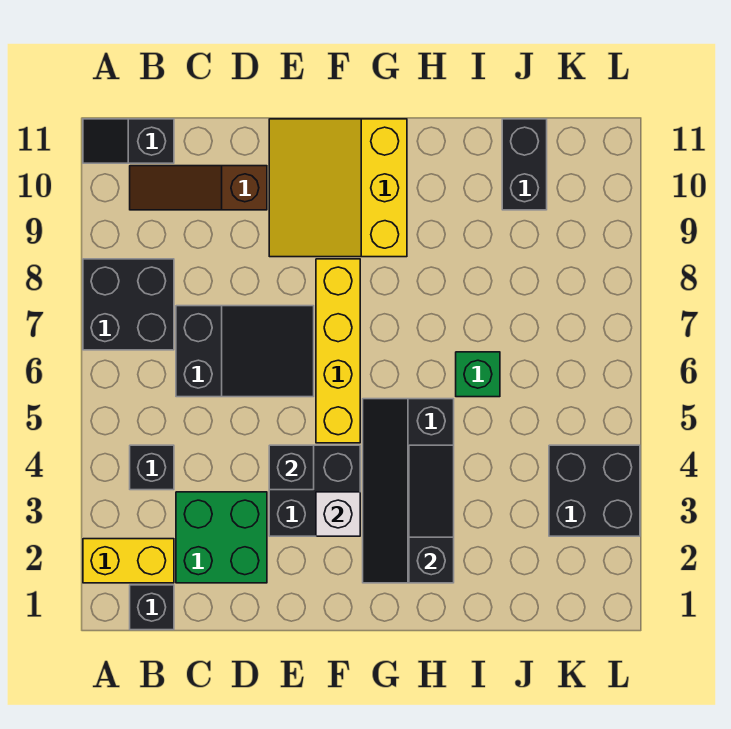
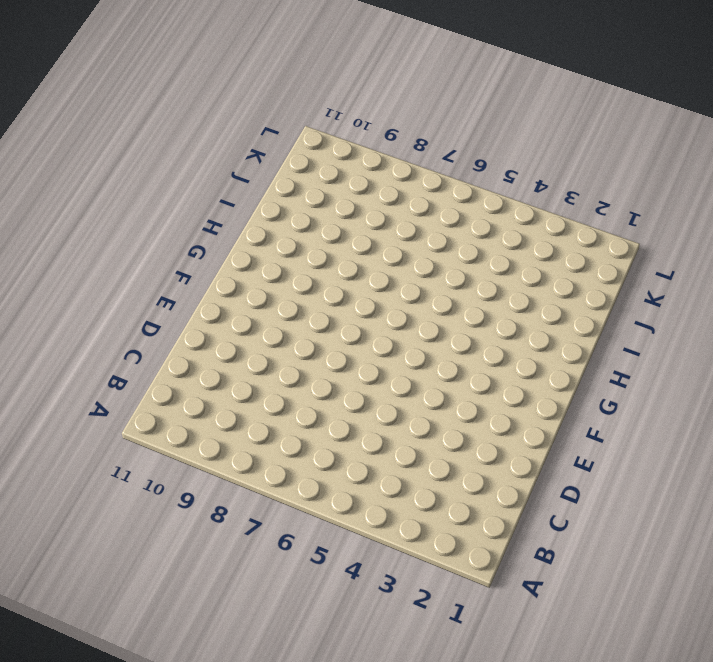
none -> yellow brick A2:B2 level 1
none -> black brick A7:B8 level 1
none -> black slope A11:B11 level 1 top B

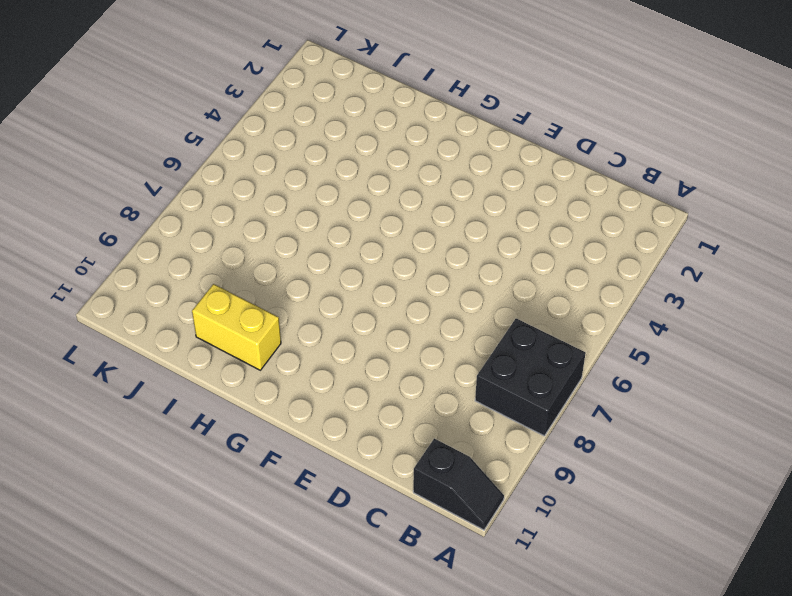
yellow brick H10:I10 level 1 -> yellow brick A2:B2 level 1
none -> black brick B1 level 1
none -> black brick B4 level 1
none -> brown slope B10:D10 level 1 top D

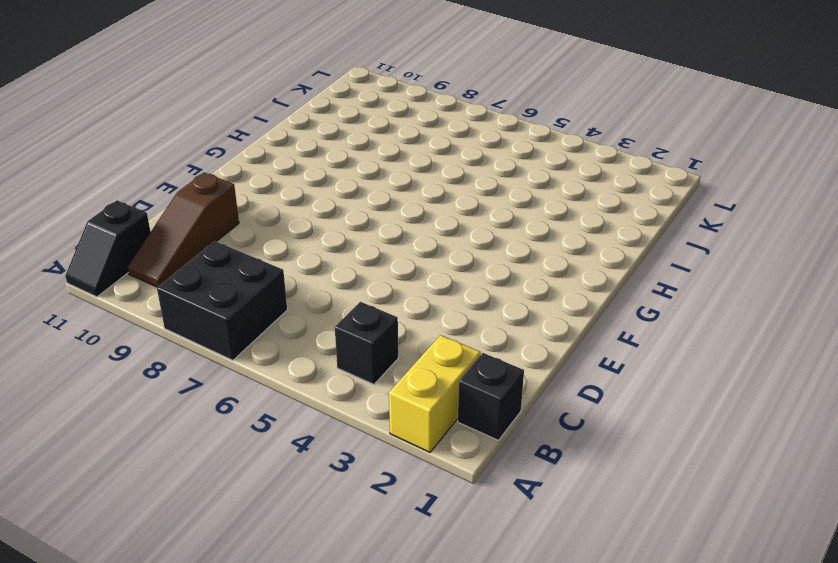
none -> green brick C2:D3 level 1
none -> black slope C6:E7 level 1 top C
none -> black brick E3:F4 level 1

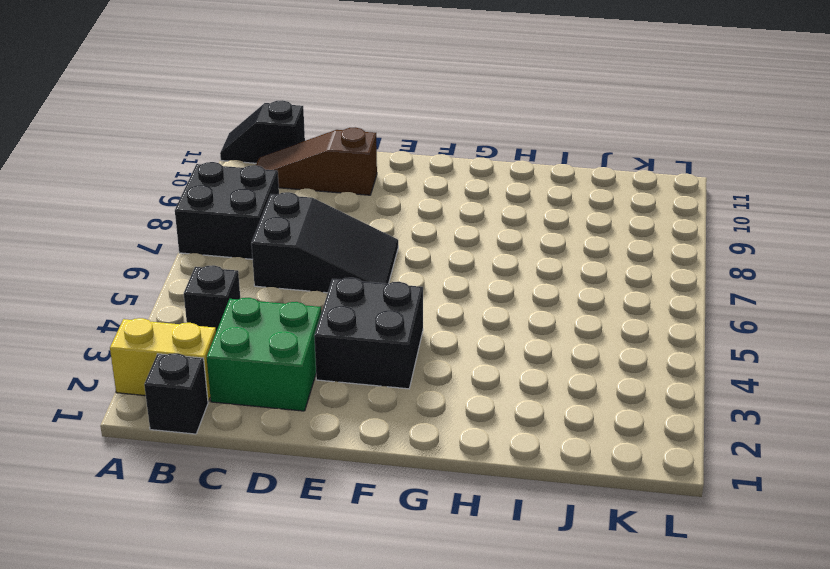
none -> yellow slope E9:G11 level 1 top G
none -> yellow brick F5:F8 level 1
none -> black slope G2:H5 level 1 top H

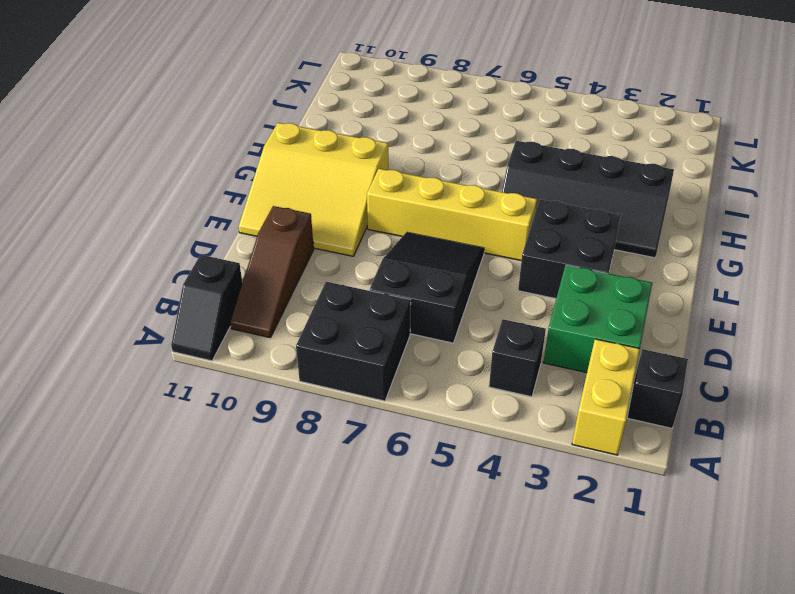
none -> green brick I6 level 1
none -> black brick J10:J11 level 1
none -> black brick K3:L4 level 1

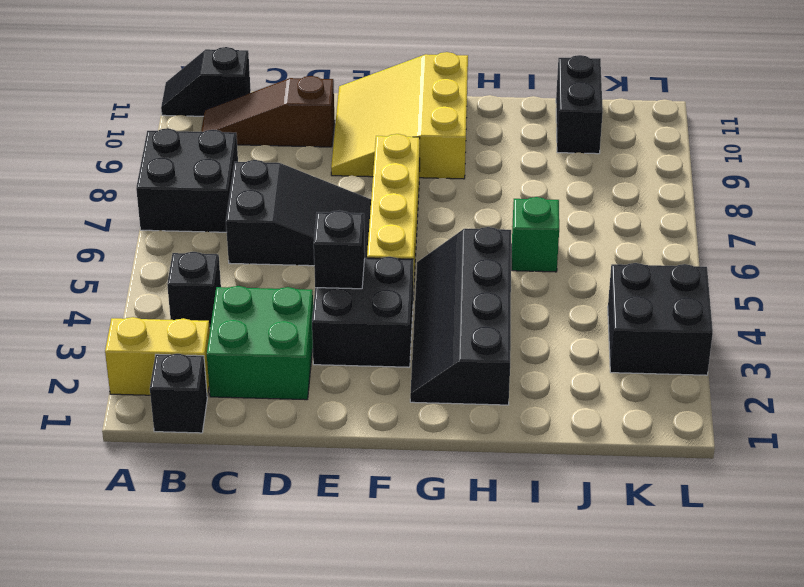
none -> white brick F3 level 2
none -> black slope H2:H4 level 2 top 2

